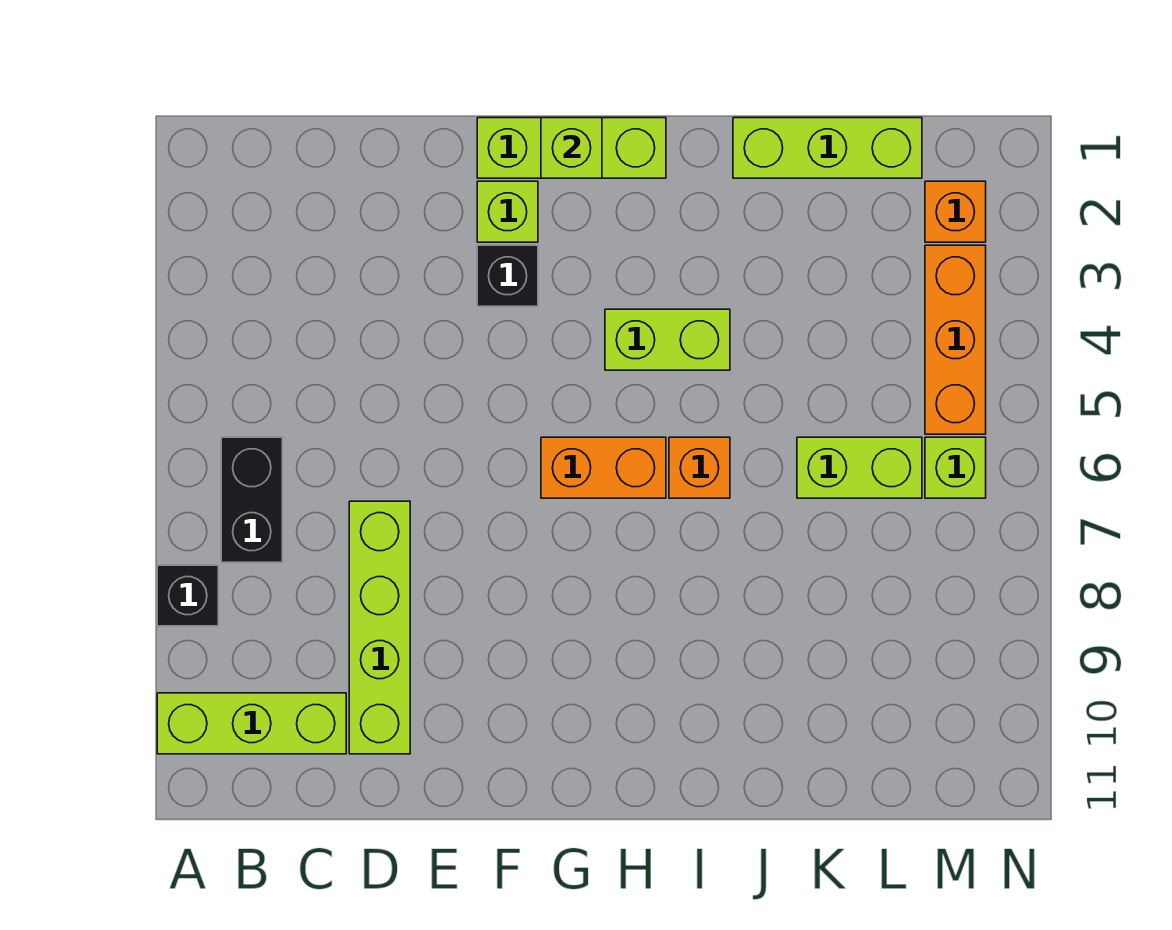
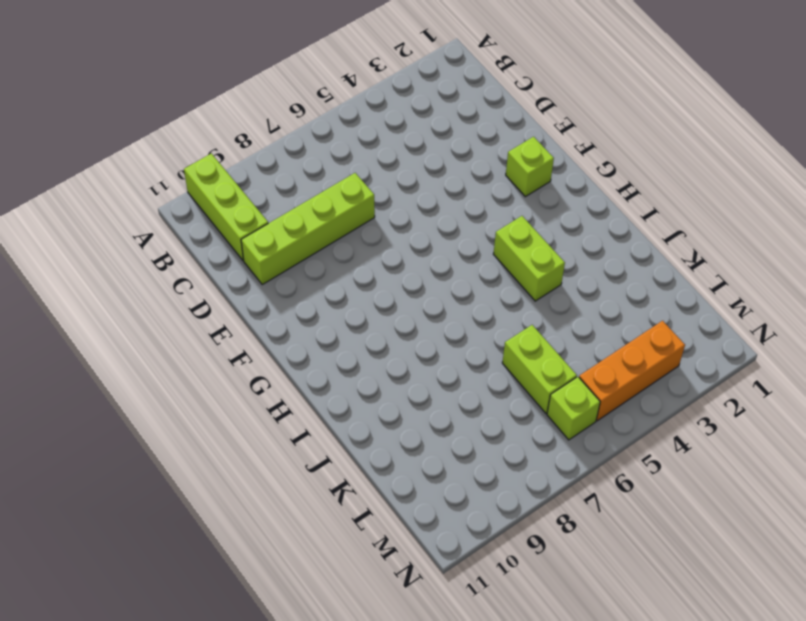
none -> black brick A8 level 1
none -> black brick B6:B7 level 1
none -> lime brick F1:H1 level 1

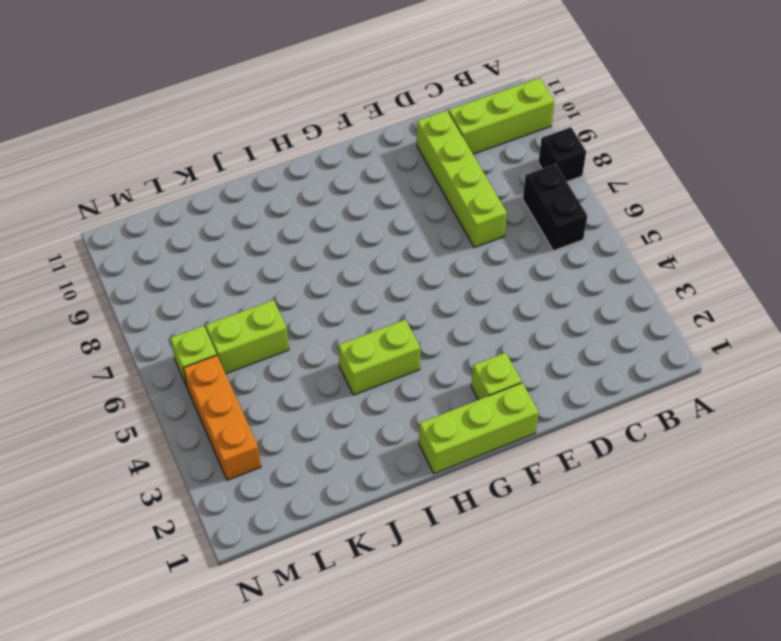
none -> black brick F3 level 1
none -> orange brick G6:H6 level 1
none -> orange brick I6 level 1

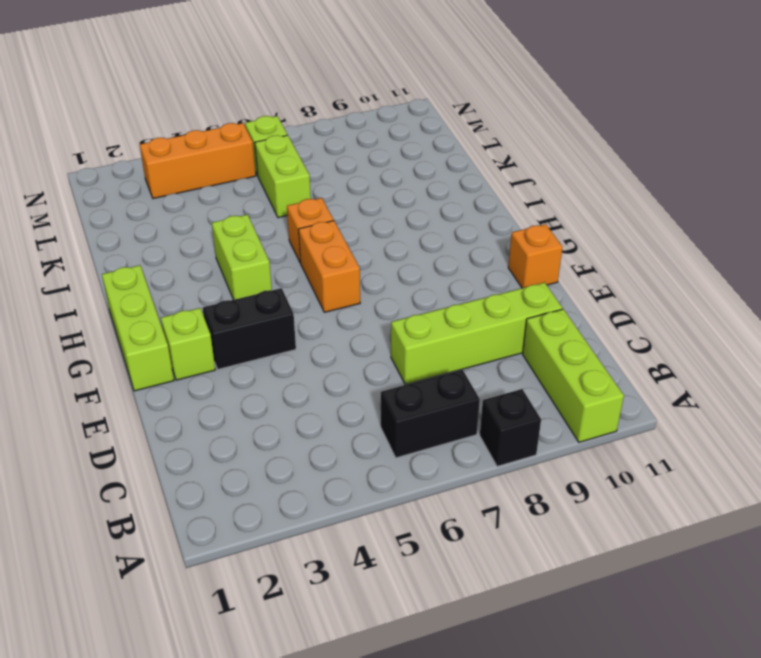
black brick F3:F4 level 1 -> black brick F3 level 1
orange brick F11 level 1 -> orange brick M2 level 1
none -> lime brick J1:L1 level 1
none -> lime brick G1 level 2

